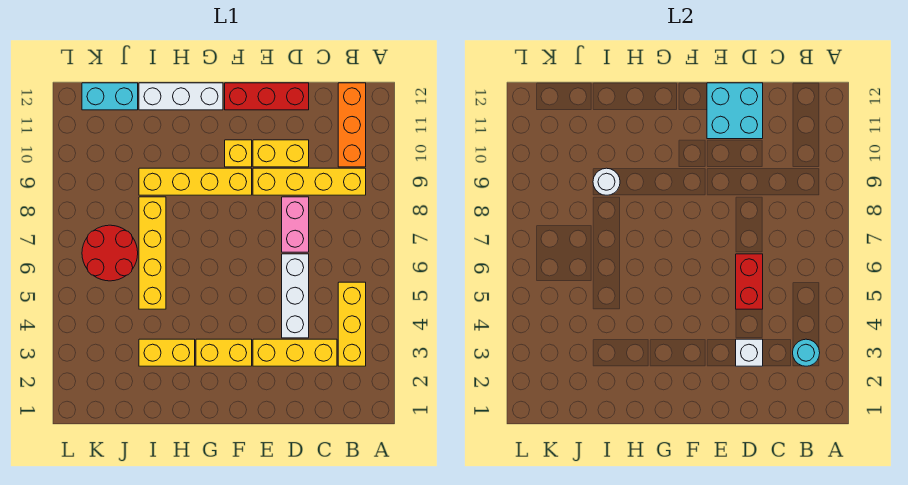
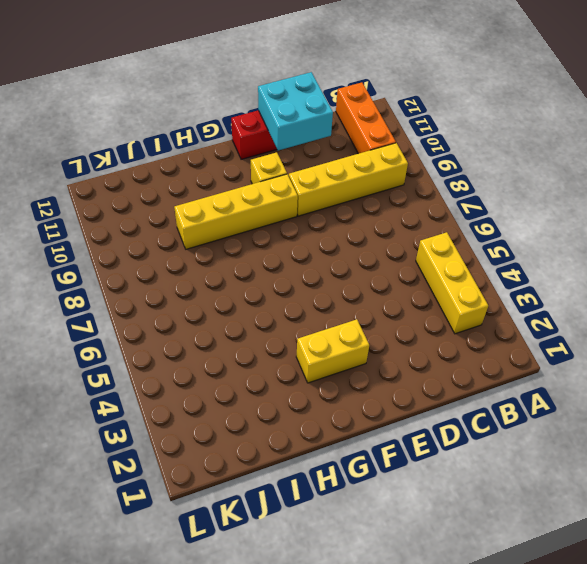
none -> yellow brick C3:E3 level 1
none -> white brick D4:D6 level 1
none -> pink brick D7:D8 level 1

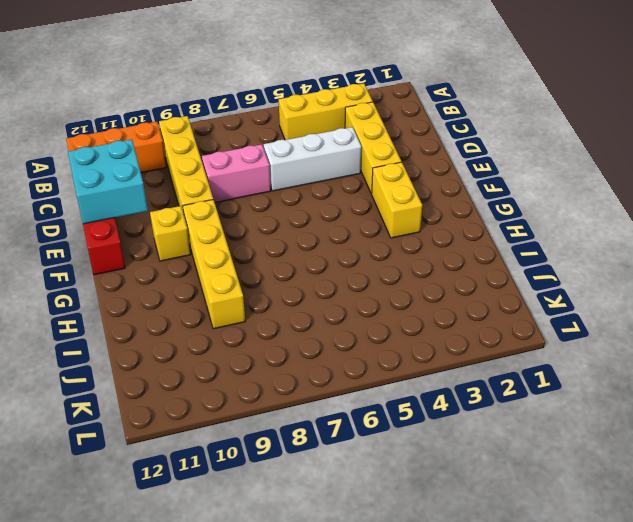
none -> yellow brick D10:E10 level 1
none -> white brick G12:I12 level 1
none -> yellow brick H3:I3 level 1

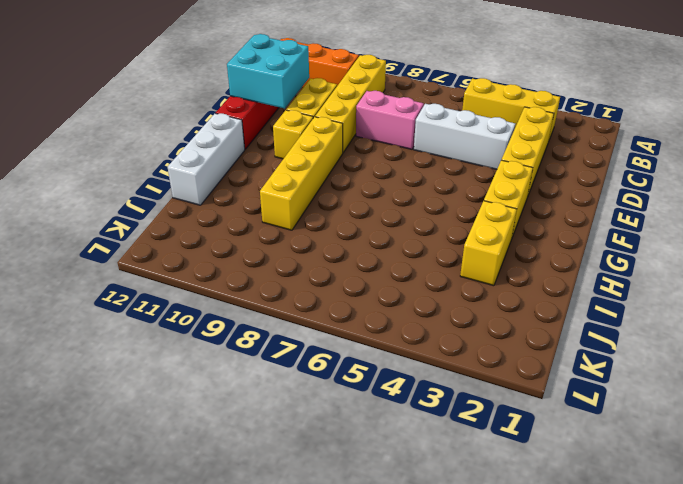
none -> yellow brick I5:I8 level 1
none -> red round brick J6:K7 level 1
none -> cyan brick J12:K12 level 1

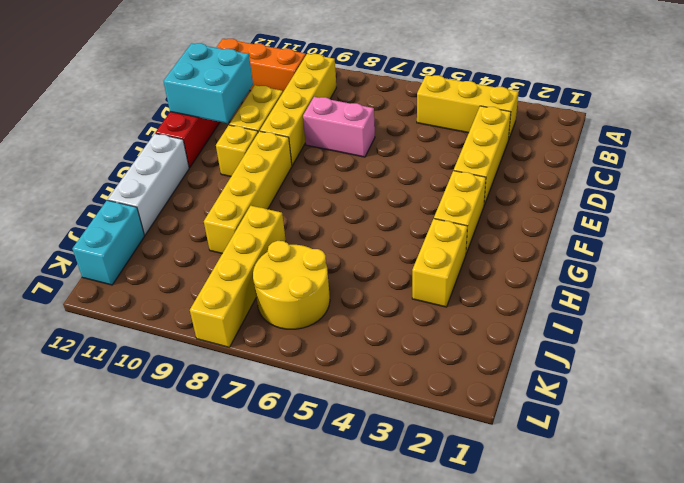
yellow brick I8:L8 level 1 -> yellow brick I5:I8 level 1
yellow round brick J6:K7 level 1 -> red round brick J6:K7 level 1
none -> white brick D4:D6 level 1
none -> cyan round brick B3 level 2
none -> white brick D3 level 2

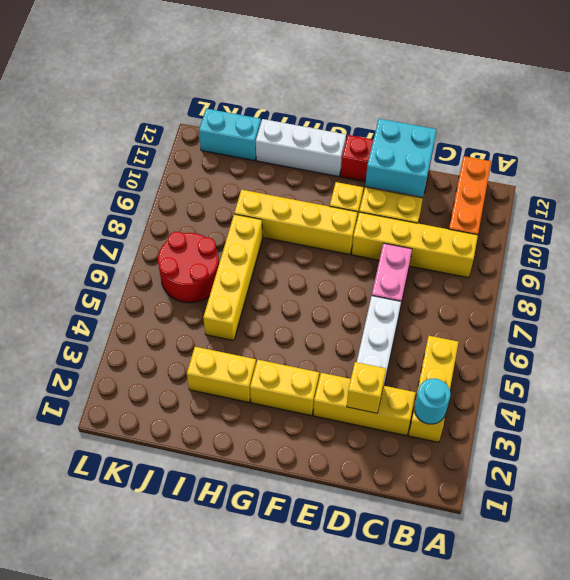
yellow brick D3 level 2 -> white brick D3 level 2
none -> red brick D5:D6 level 2
none -> white round brick I9 level 2

